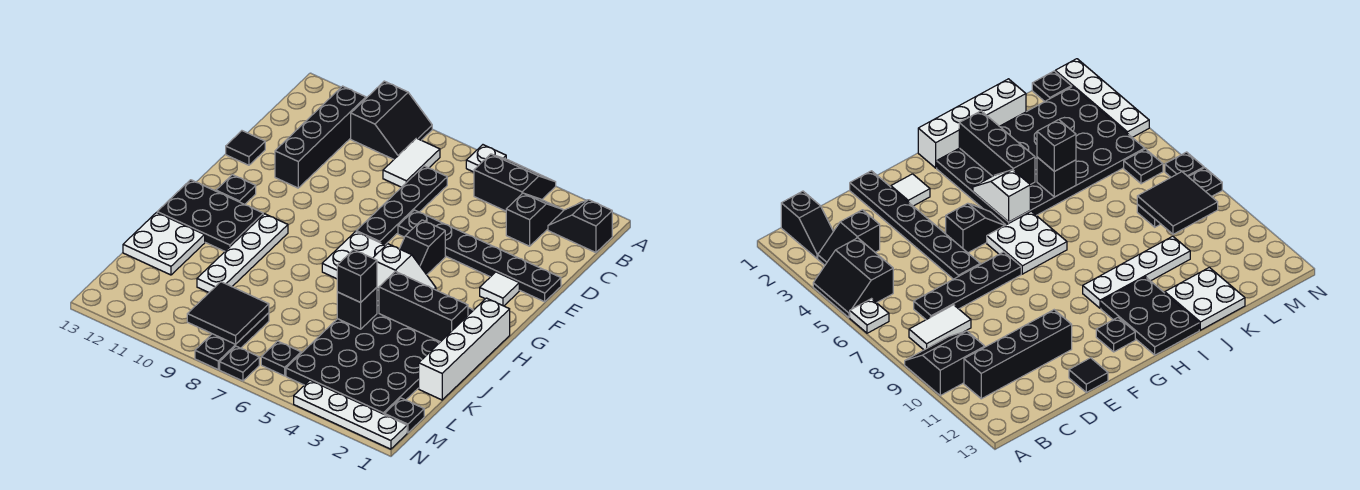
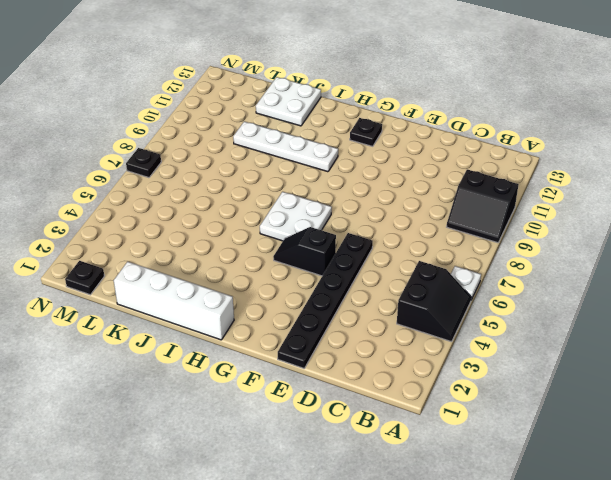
none -> black slope B1:B2 level 1 top 1
none -> black slope B3:C3 level 1 top C
none -> white tile B8:C8 level 1

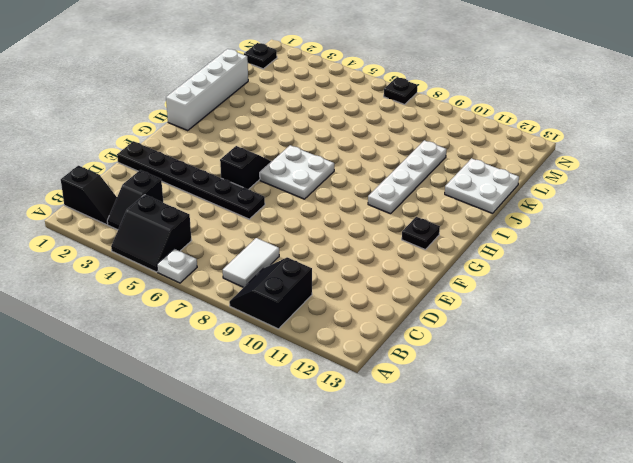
none -> black brick B11:E11 level 1
none -> black plate C7:F7 level 1
none -> black tile E13 level 1

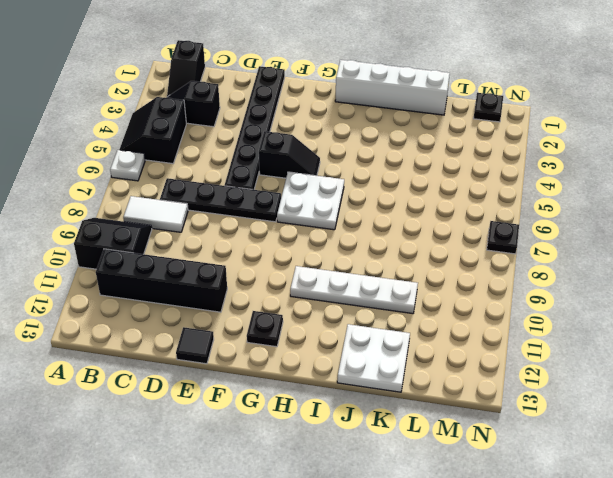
none -> white tile F2 level 1
none -> black plate H2:M5 level 1
none -> black plate H11:I13 level 1

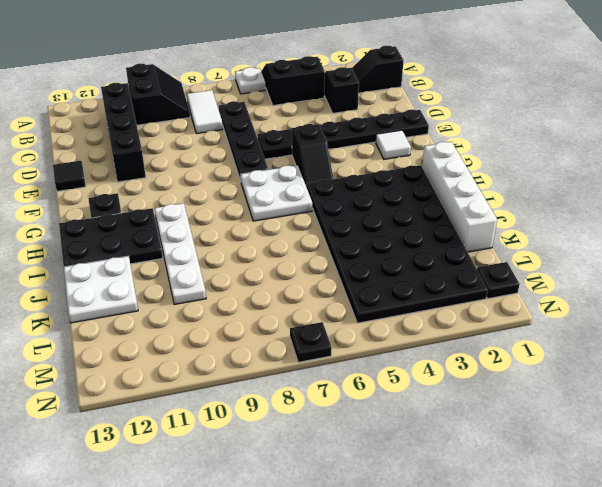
none -> black plate L8:N8 level 1
none -> black plate M6 level 1
none -> white plate N1:N4 level 1

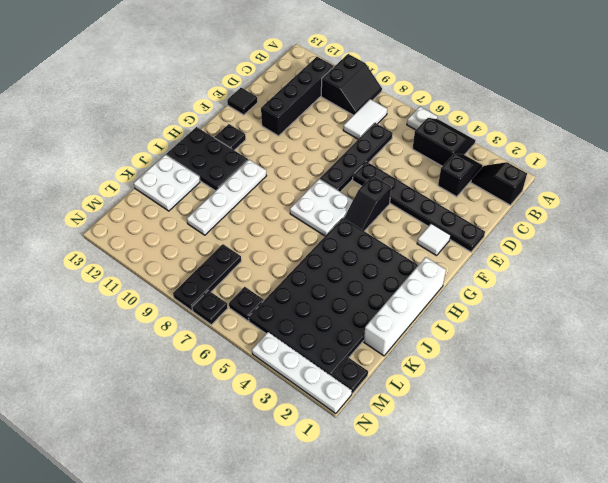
none -> white slope H4:H5 level 2 top 5
none -> black brick I2:I4 level 2
none -> black brick J5 level 2

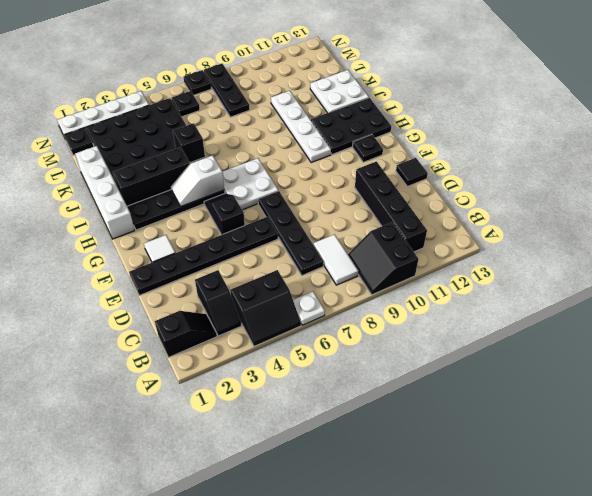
none -> black tile L8:M9 level 2
none -> black brick J5 level 3

